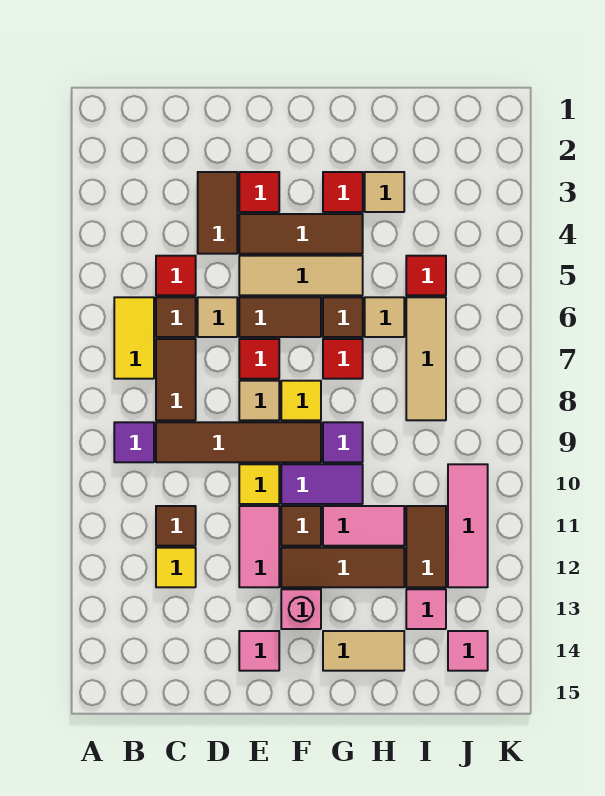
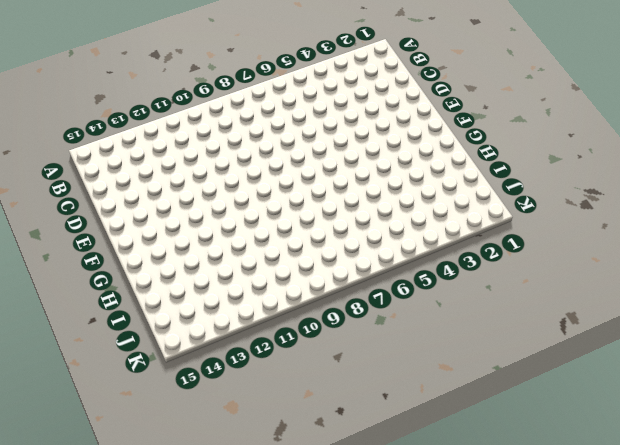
none -> yellow tile B6:B7 level 1
none -> purple tile B9 level 1
none -> red tile C5 level 1
none -> brown tile C6 level 1

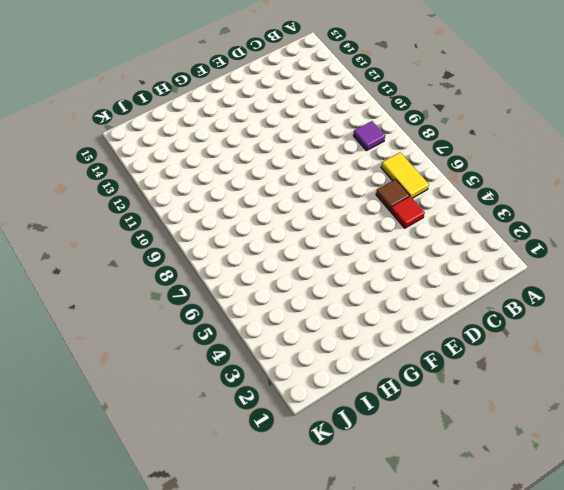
none -> brown tile C7:C8 level 1
none -> brown tile C9:F9 level 1
none -> brown tile C11 level 1
none -> yellow tile C12 level 1

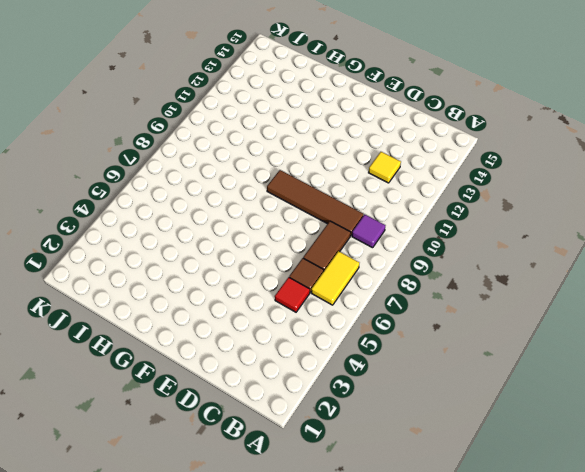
none -> brown tile C11 level 1
none -> brown tile D3:D4 level 1
none -> tan tile D6 level 1
none -> red tile E3 level 1

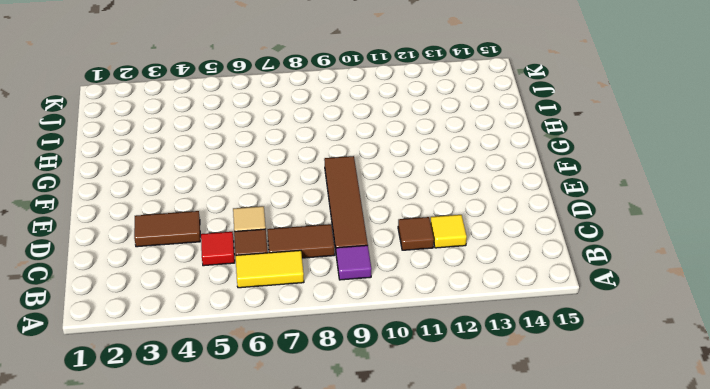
none -> red tile E3 level 1
none -> brown tile E4:G4 level 1
none -> tan tile E5:G5 level 1
none -> brown tile E6:F6 level 1

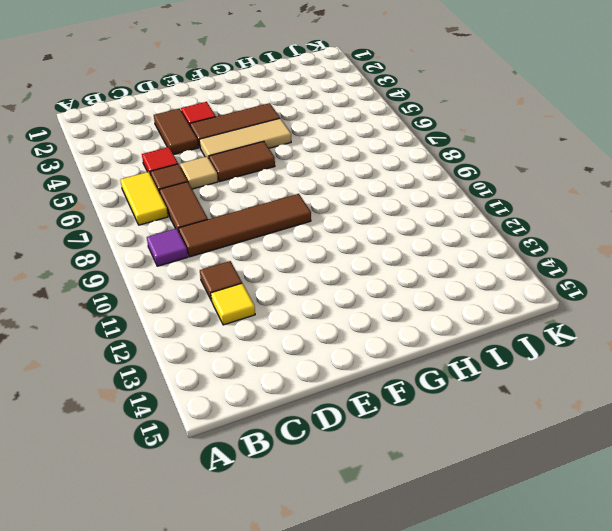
none -> red tile E7 level 1
none -> tan tile E8 level 1
none -> yellow tile E10 level 1
none -> pink tile E11:E12 level 1

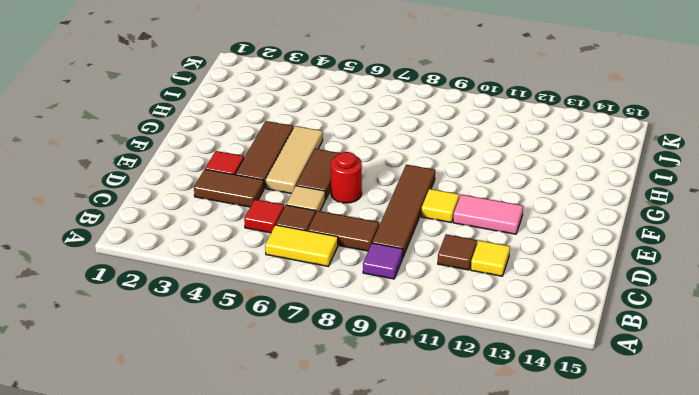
red round brick E7 level 1 -> red tile E7 level 1
none -> tan tile E8 level 1
none -> pink tile E14 level 1
none -> yellow tile F8 level 1
none -> purple tile F10:G10 level 1

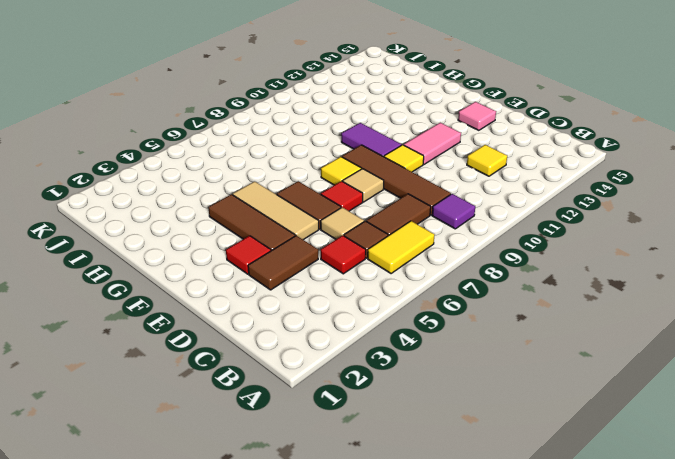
none -> brown tile C11 level 1
none -> brown tile F11 level 1
none -> brown tile F12:H12 level 1
none -> pink brick F13 level 1

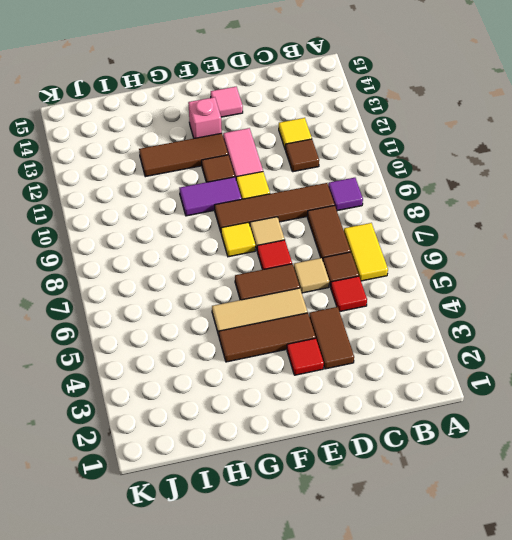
none -> red tile G3 level 1
none -> brown tile G6 level 1
none -> red tile G7 level 1
none -> purple tile G9 level 1

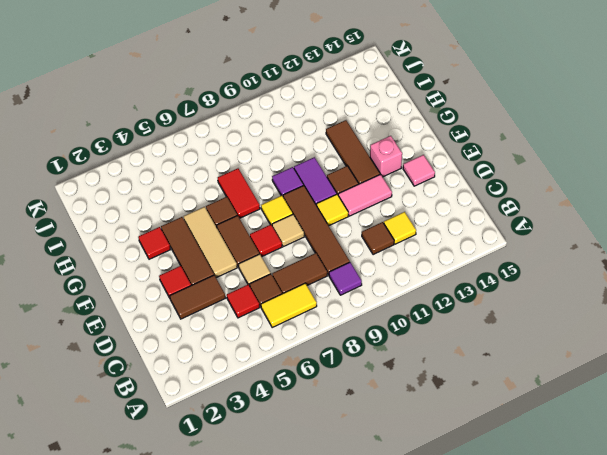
red tile G7:H7 level 1 -> red tile G7 level 1
none -> pink tile G11:H11 level 1
none -> tan tile G14:H14 level 1
none -> tan tile H3 level 1
none -> tan tile H6 level 1

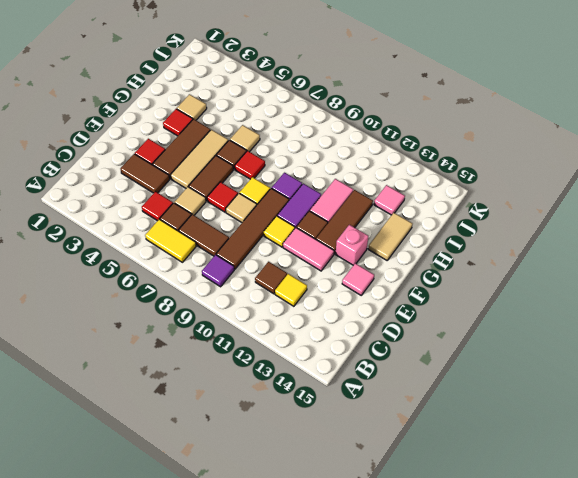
none -> red tile I5 level 1
none -> tan tile I6:I8 level 1
none -> brown tile I11:I12 level 1
none -> pink tile J10:J12 level 1

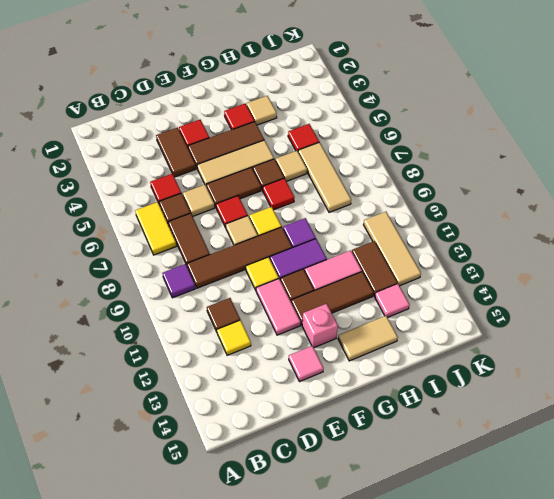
tan tile J10:J12 level 1 -> pink tile J10:J12 level 1
none -> pink tile J14 level 1

